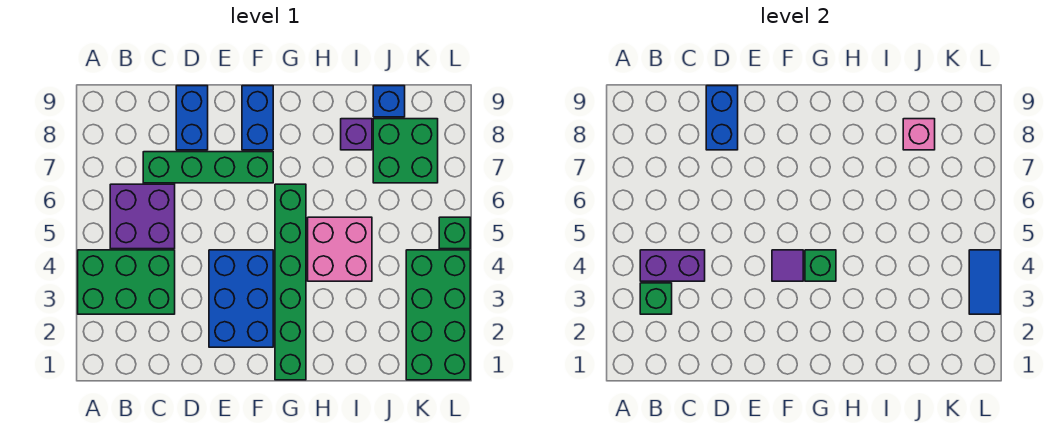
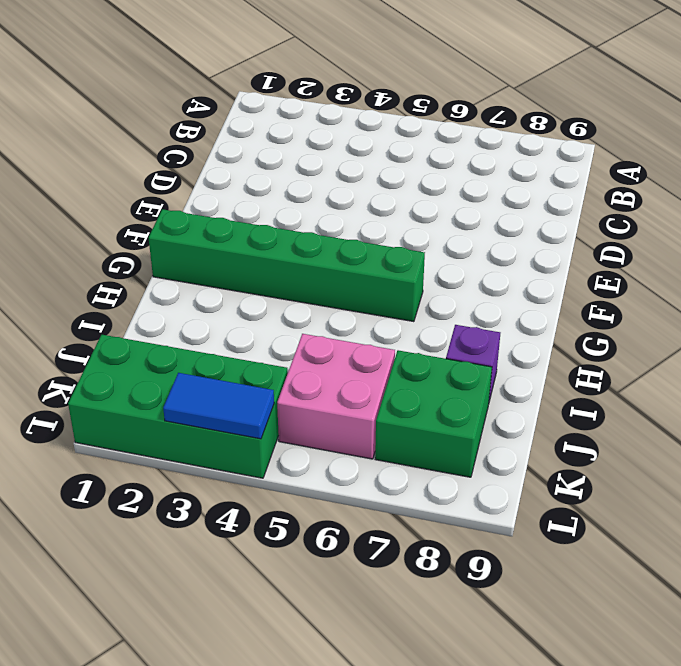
pink brick J5:K6 level 1 -> pink brick H4:I5 level 1
none -> green brick A3:C4 level 1
none -> purple brick B5:C6 level 1
none -> green brick C7:F7 level 1

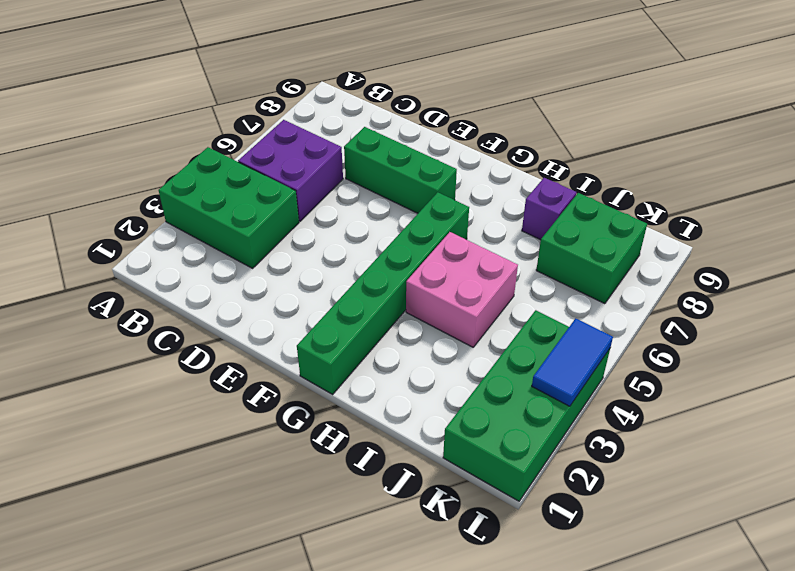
green brick D7:F7 level 1 -> green brick C7:F7 level 1
none -> blue brick D8:D9 level 1
none -> blue brick E2:F4 level 1
none -> blue brick F8:F9 level 1

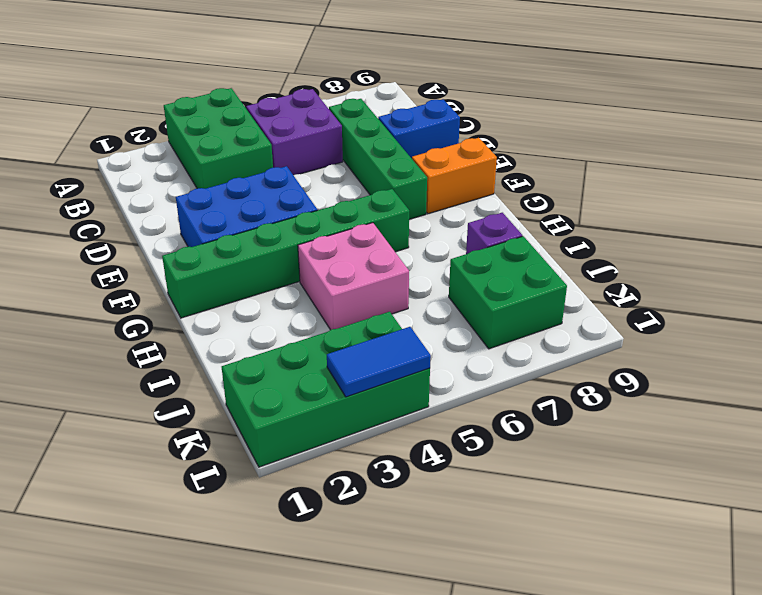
orange brick F8:F9 level 1 -> blue brick F8:F9 level 1
none -> blue brick J9 level 1
none -> green brick L5 level 1
none -> green brick B3 level 2

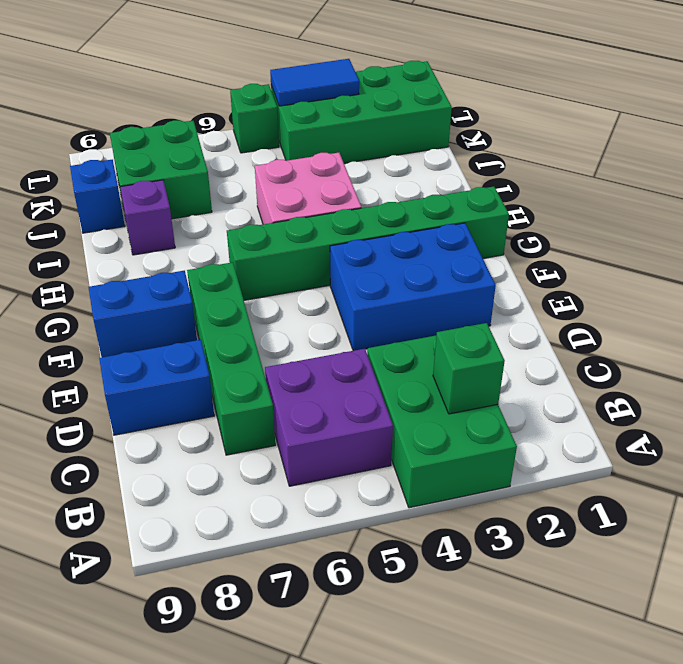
none -> purple brick B4:C4 level 2
none -> blue brick D8:D9 level 2
none -> purple tile F4 level 2

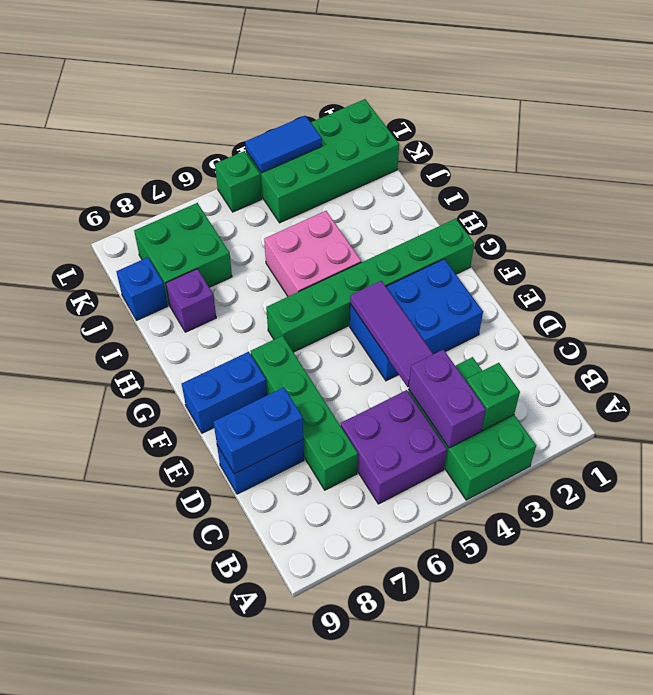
purple tile D4:F4 level 2 -> purple tile F4 level 2
none -> green brick G4 level 2
none -> pink brick J8 level 2

